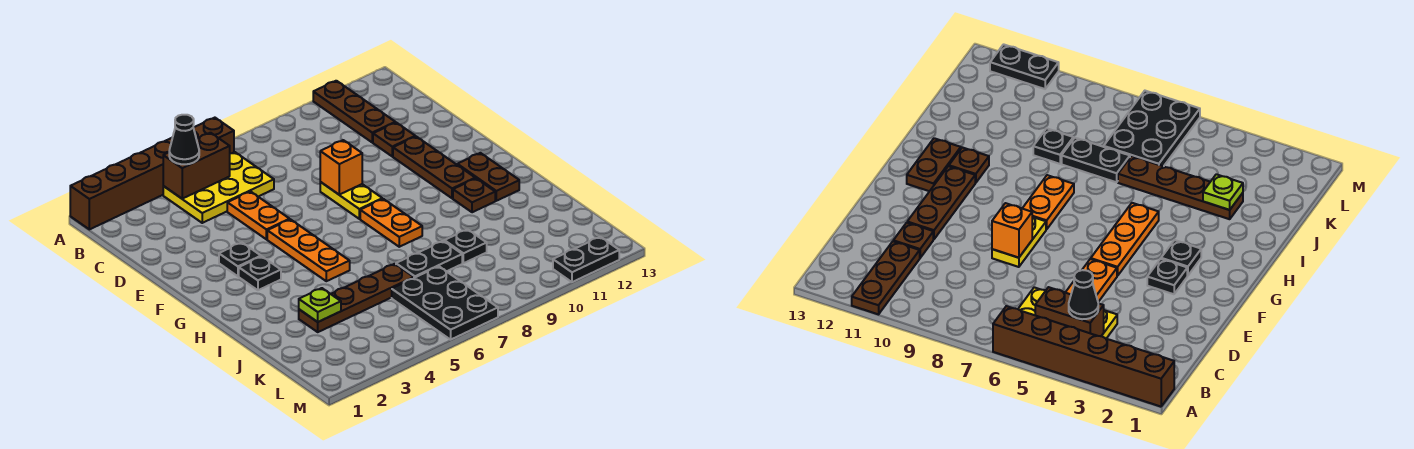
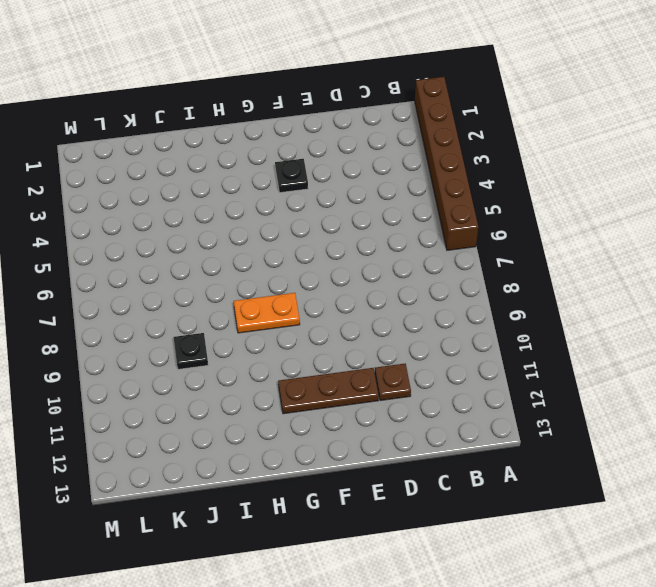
none -> brown plate A11:C11 level 1
none -> yellow plate B4:C6 level 1
none -> orange plate D5:E5 level 1

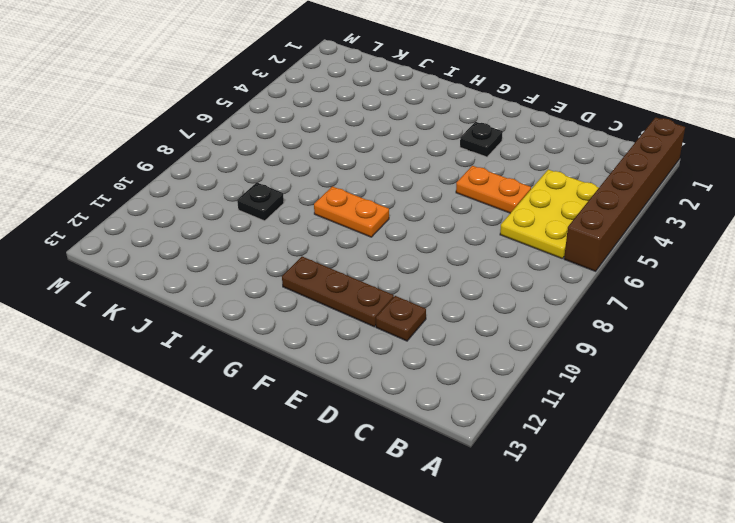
none -> brown plate A11:C11 level 1
none -> yellow plate E8:F8 level 1
none -> orange plate F5:H5 level 1

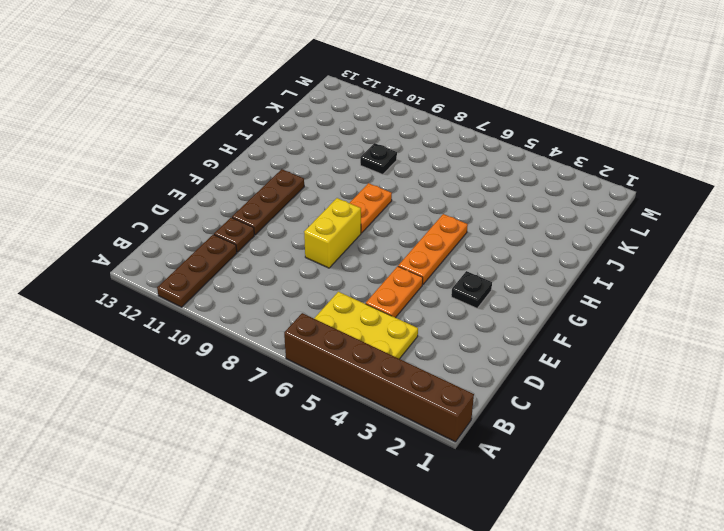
yellow brick E8:F8 level 1 -> yellow plate E8:F8 level 1
none -> black plate G3 level 1
none -> brown plate G12:H12 level 1
none -> brown plate H11 level 1

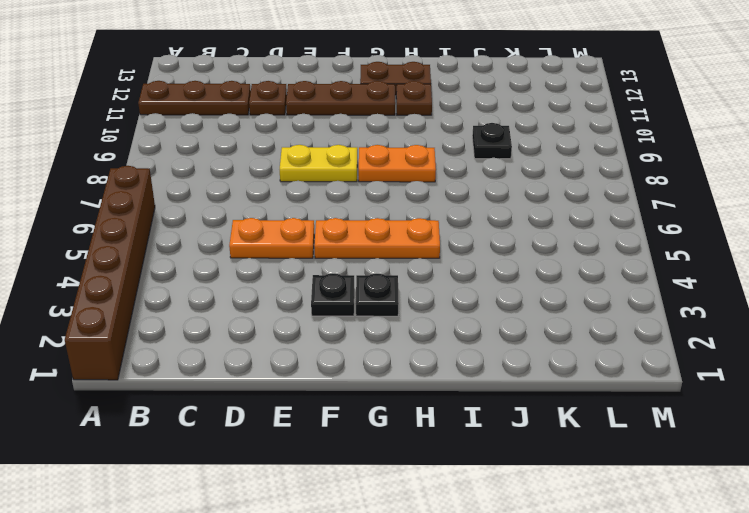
none -> yellow plate B4:C6 level 1
none -> brown plate J3:J6 level 1
none -> black plate J7:J8 level 1

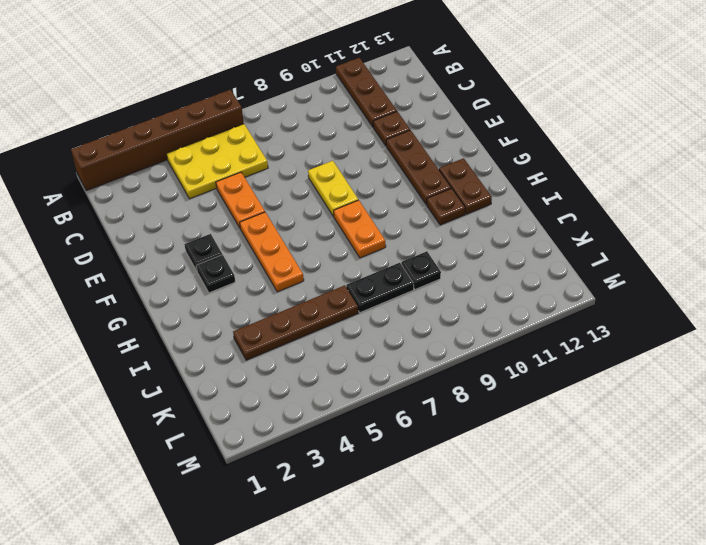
none -> black plate K6:M7 level 1
none -> black plate M11:M12 level 1
none -> brown brick B4:B5 level 2

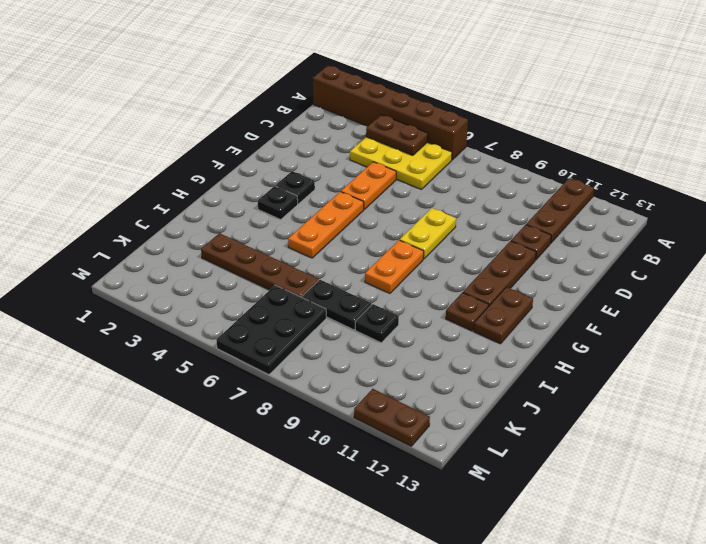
brown plate B4:B5 level 2 -> brown brick B4:B5 level 2
brown plate M11:M12 level 1 -> black plate M11:M12 level 1
none -> orange brick E8 level 2
none -> lime plate J3 level 2
none -> black cone B4 level 3

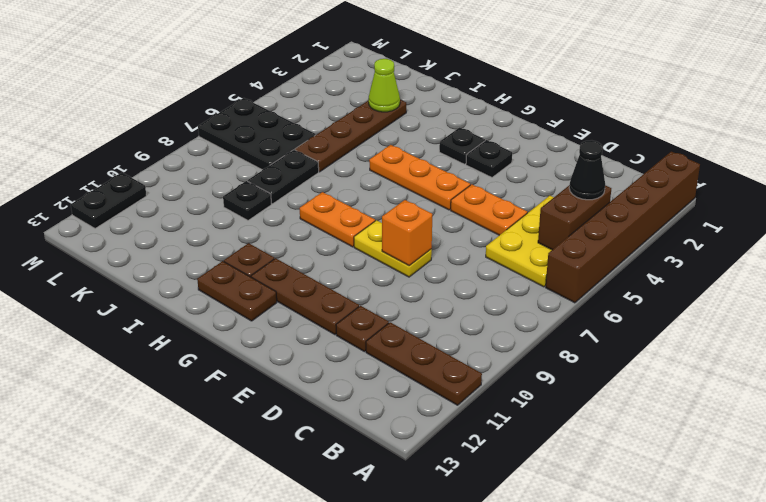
lime cone J3 level 2 -> lime plate J3 level 2

